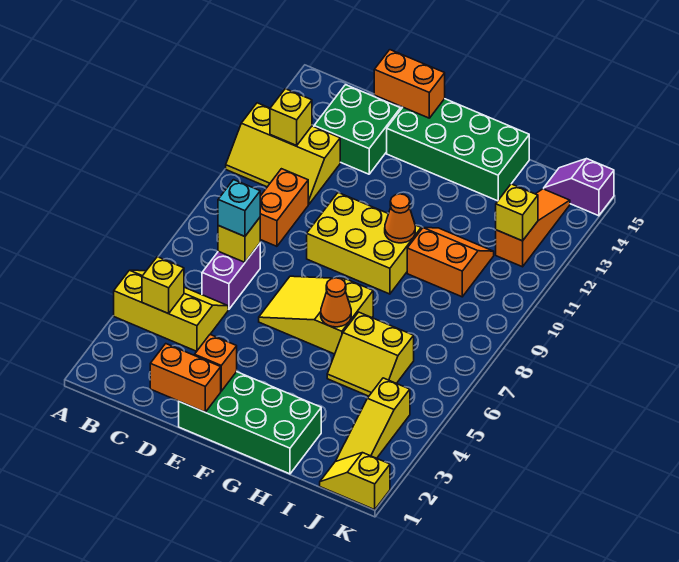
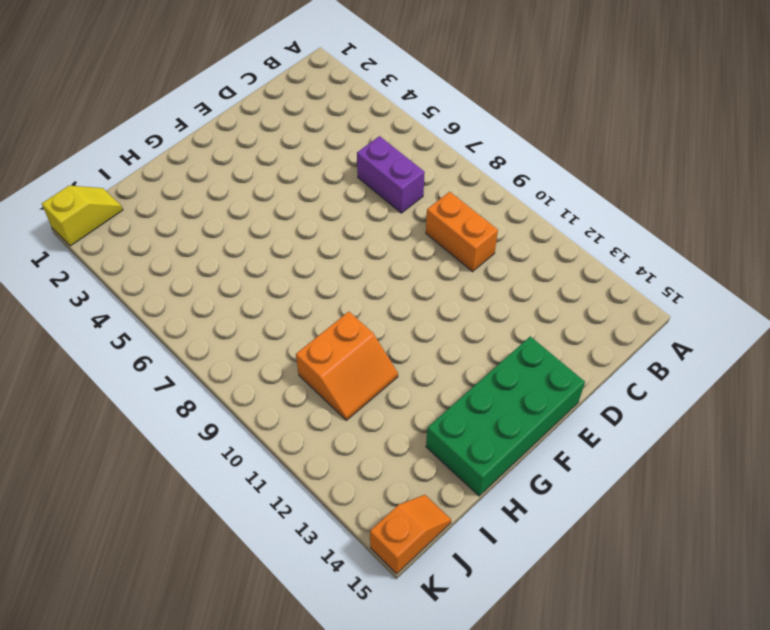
orange slope J15:K15 level 1 top K -> purple slope J15:K15 level 1 top K
none -> yellow slope A4:C5 level 1 top 4
none -> yellow slope A11:C12 level 1 top 12
none -> green brick C13:D14 level 1

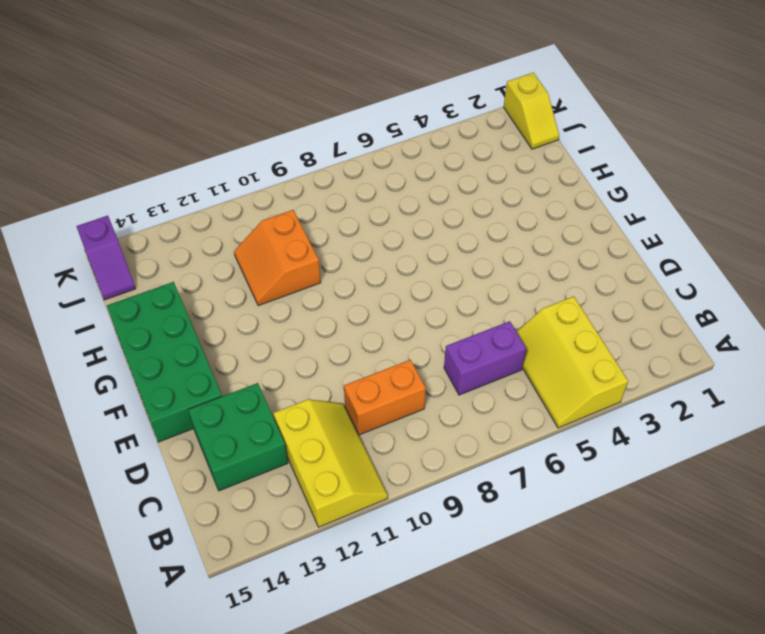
none -> green brick E1:H2 level 1
none -> yellow slope E6:G7 level 1 top G
none -> yellow brick E9:G10 level 1

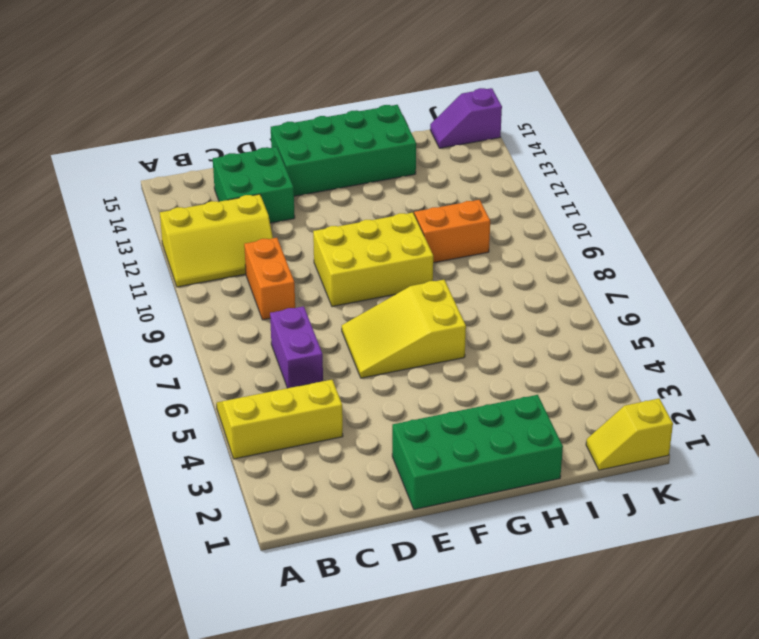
none -> yellow slope H5:I6 level 1 top 6
none -> yellow slope J2:J4 level 1 top 4
none -> orange slope J12:J14 level 1 top 12

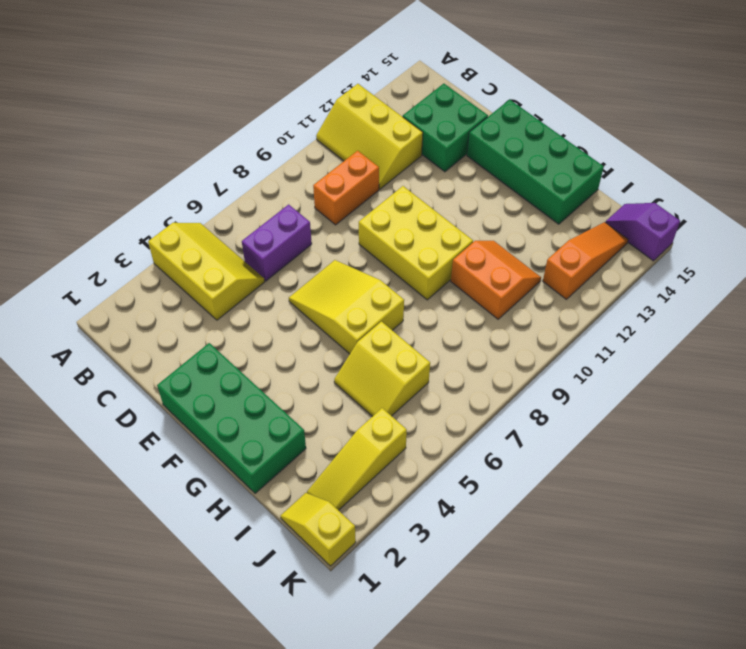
none -> yellow brick B4 level 2
none -> yellow brick B12 level 2
none -> yellow brick C7 level 2

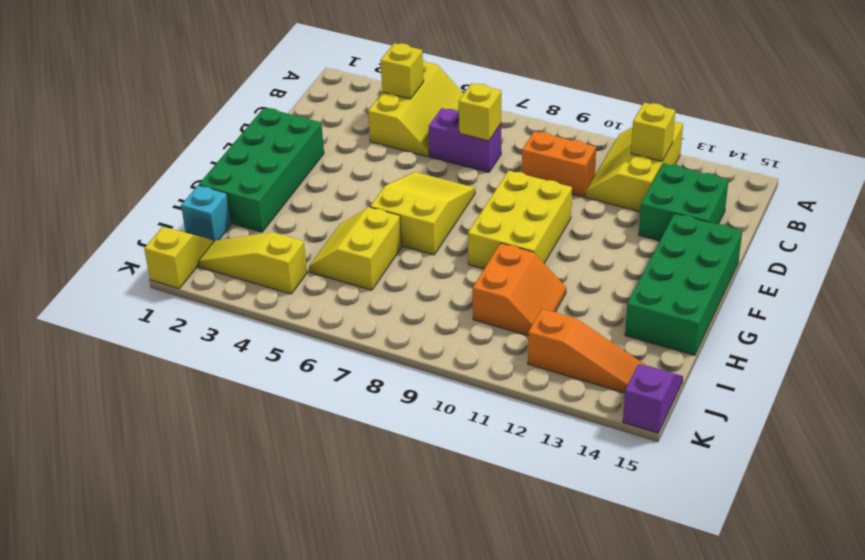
cyan brick I1 level 1 -> cyan brick C7 level 3
none -> orange brick D1:E1 level 2
none -> orange brick D15:E15 level 2
none -> orange brick E2 level 2

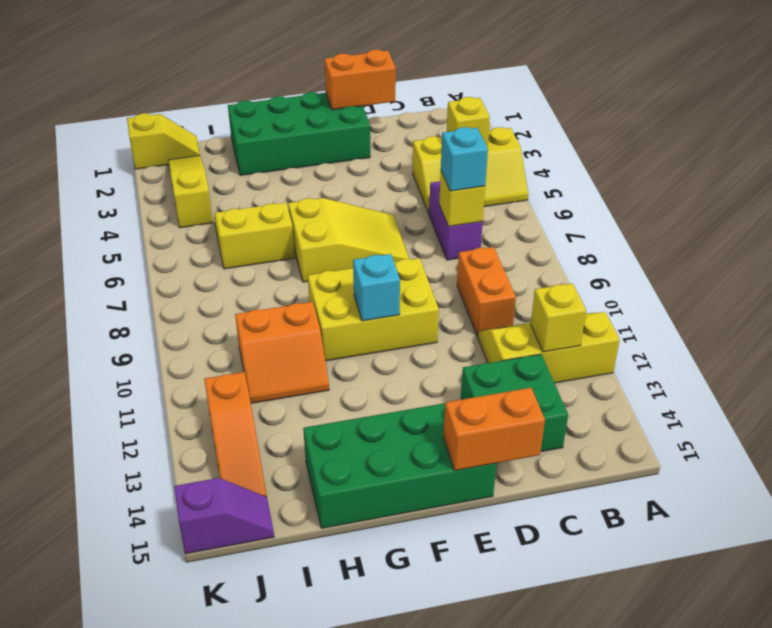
cyan brick F10 level 2 -> none
none -> orange brick E2 level 2
none -> orange cone G6 level 2
none -> orange cone G10 level 2

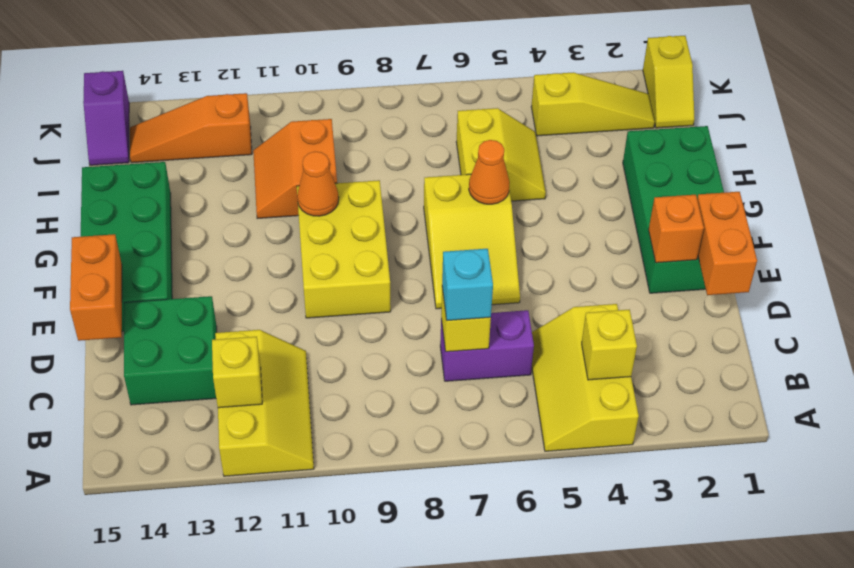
none -> orange brick C9:C10 level 1
none -> yellow brick J12 level 2

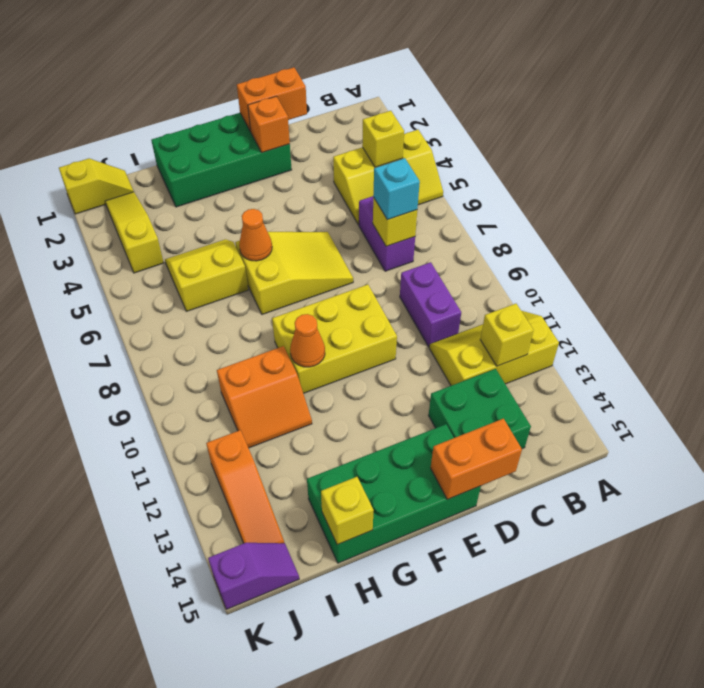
purple brick C9:C10 level 1 -> orange brick C9:C10 level 1
yellow brick H15 level 2 -> yellow brick J12 level 2

